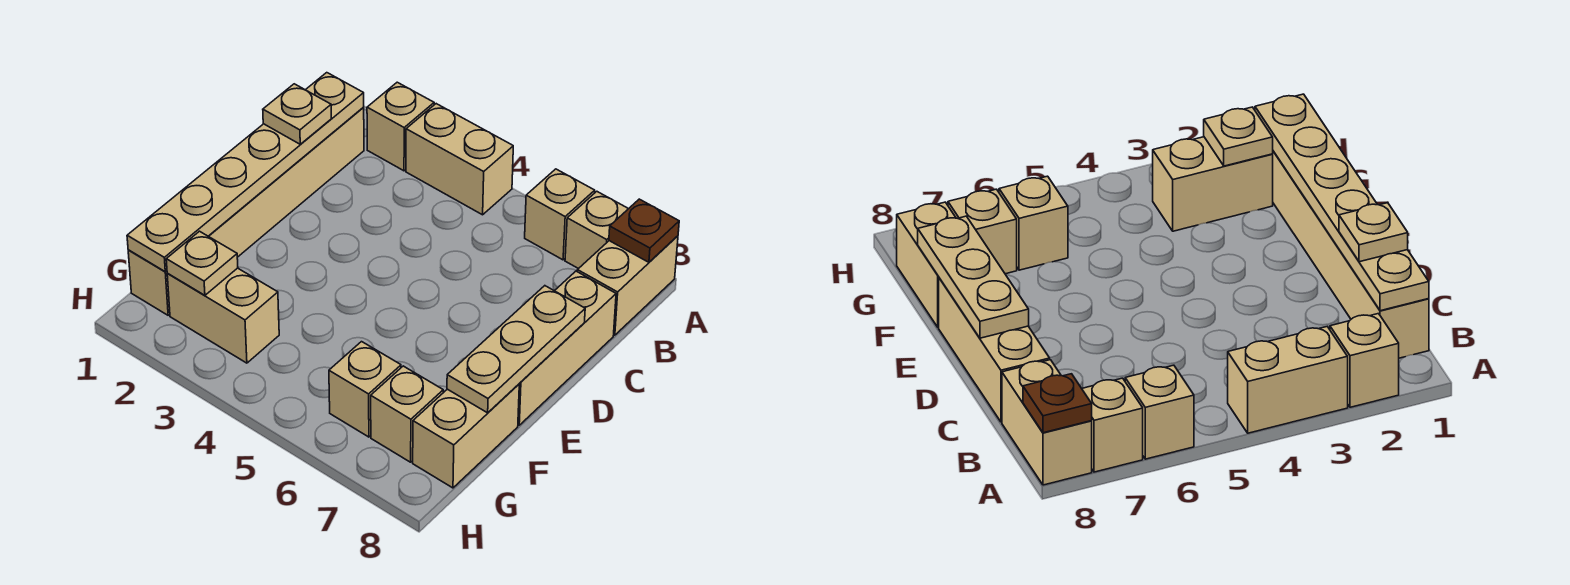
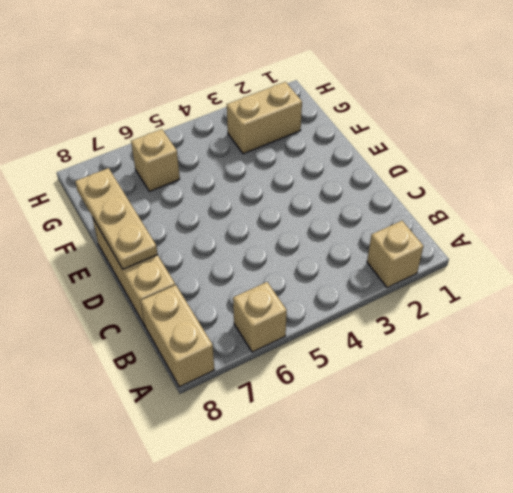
none -> tan brick A3:A4 level 1
none -> tan brick A7 level 1
none -> tan brick B1:G1 level 1

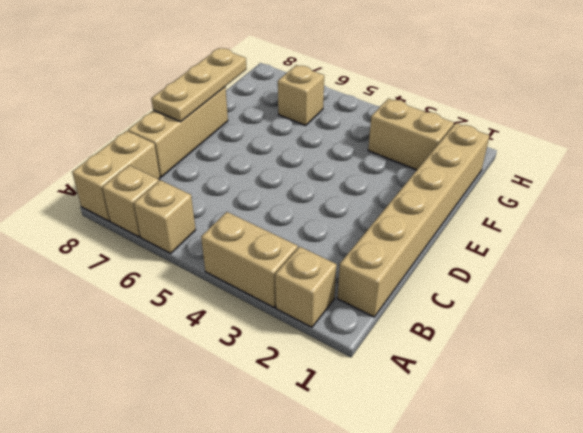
none -> tan brick F8:G8 level 1
none -> tan brick G7 level 1
none -> brown plate A8 level 2

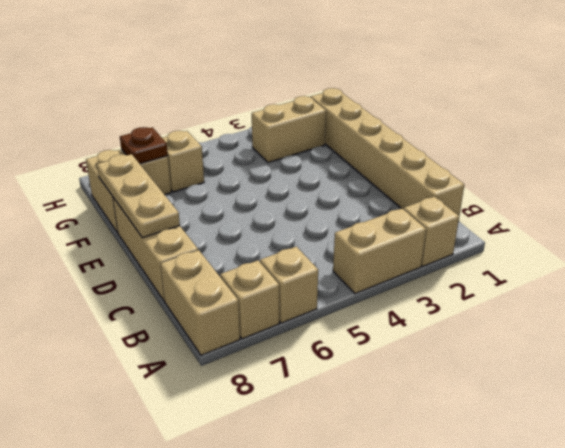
brown plate G7 level 2 -> brown plate A8 level 2
none -> tan plate B1:G1 level 2
none -> tan plate G2 level 2
none -> tan plate C1 level 3

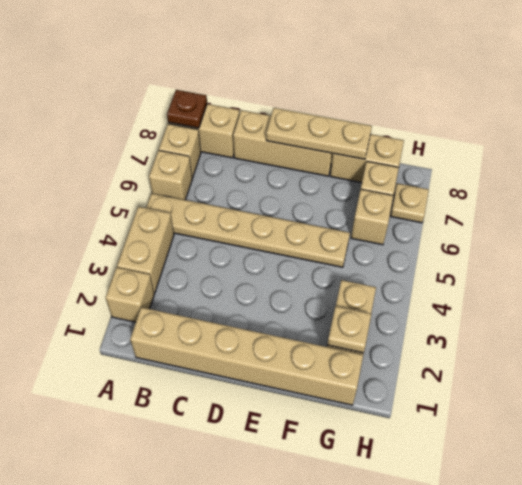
tan plate A5:F5 level 1 -> tan plate B1:G1 level 2
tan plate H7 level 1 -> tan plate C1 level 3

